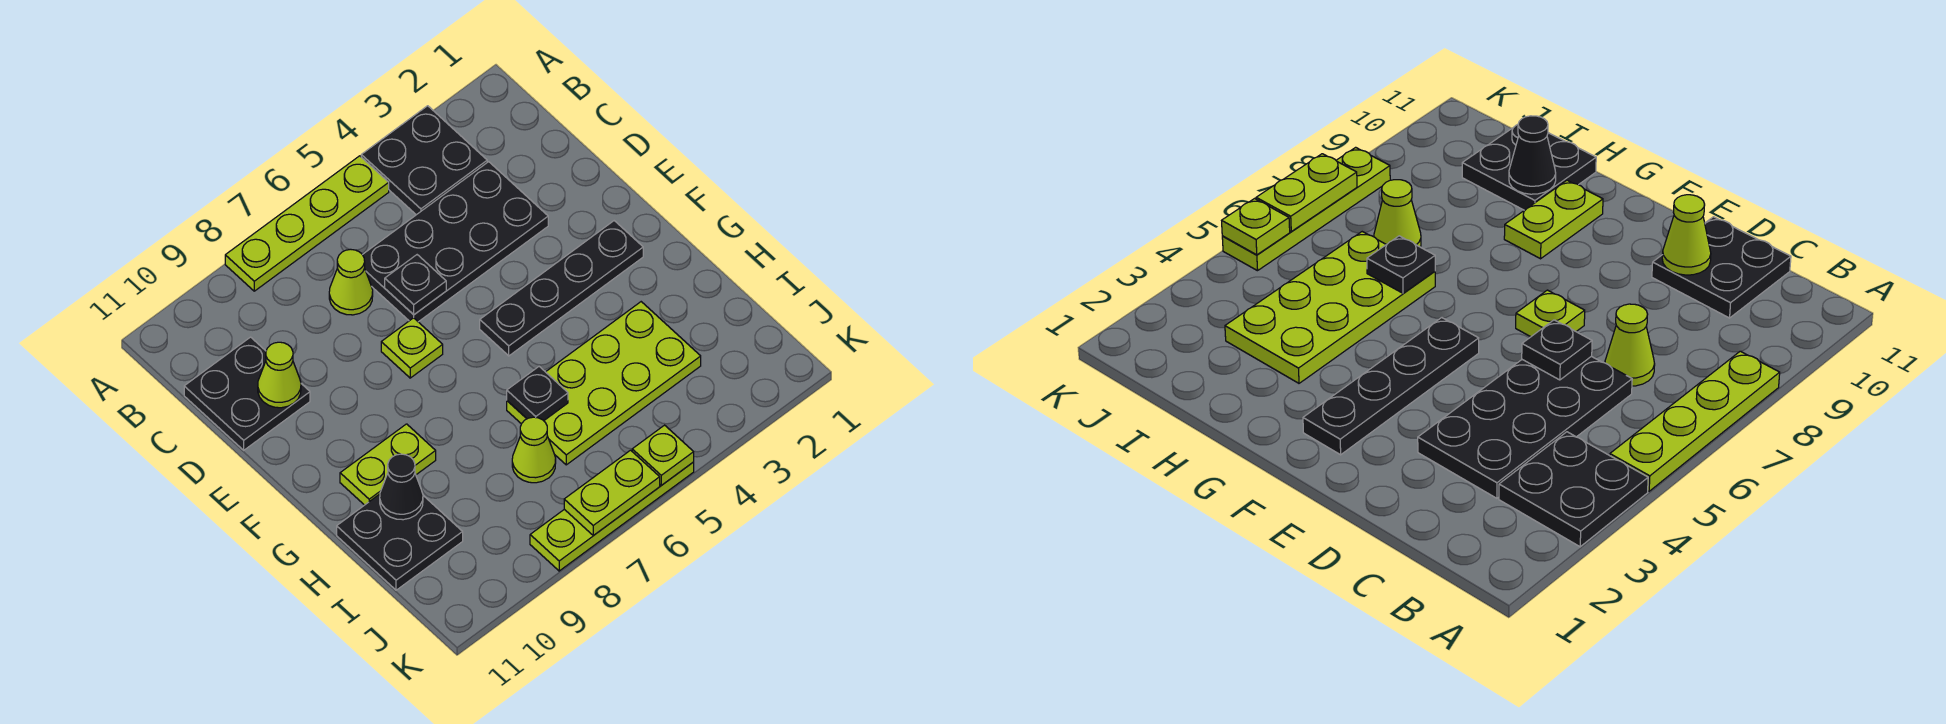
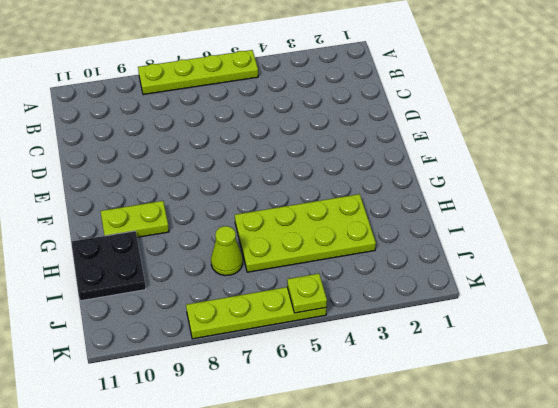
none -> black plate A3:B4 level 1
none -> black plate C3:D6 level 1
none -> lime cone C7 level 1

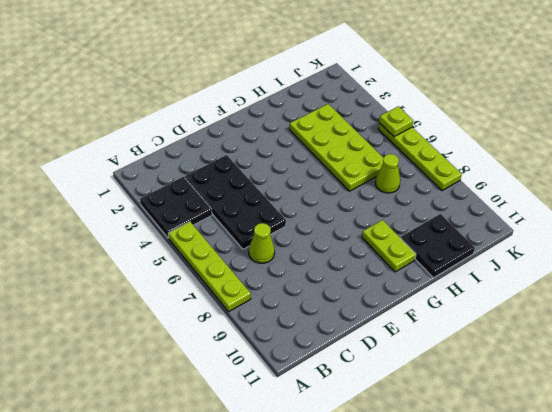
none -> black plate C10:D11 level 1
none -> lime plate E7 level 1
none -> black plate F2:F5 level 1

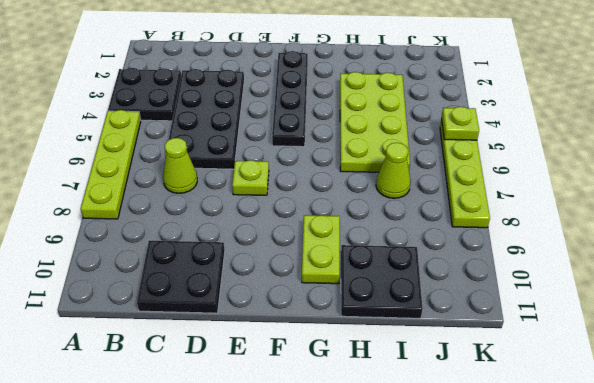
none -> black plate D6 level 2
none -> lime cone D10 level 2
none -> black plate H6 level 2

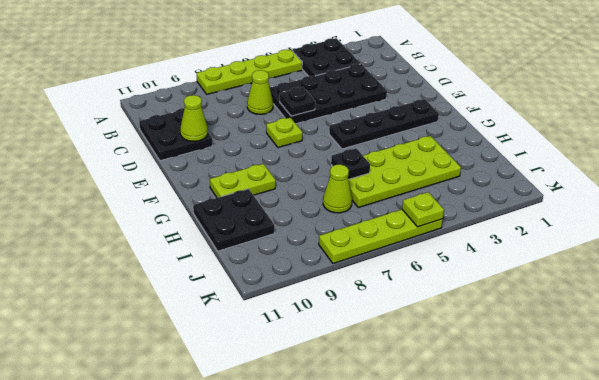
none -> black cone H10 level 2
none -> lime plate K6:K7 level 2

